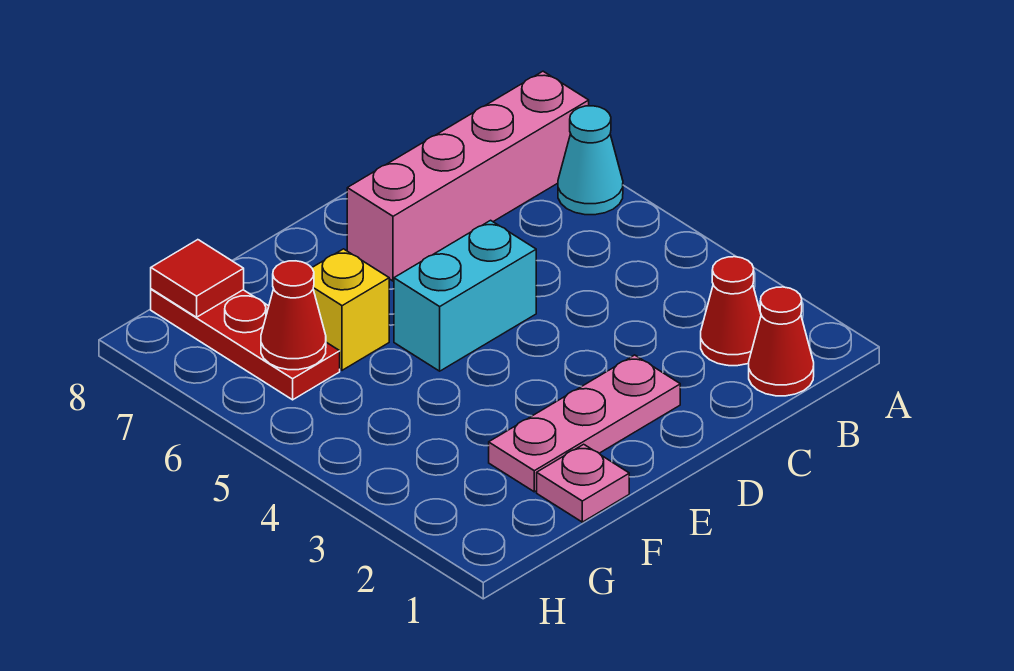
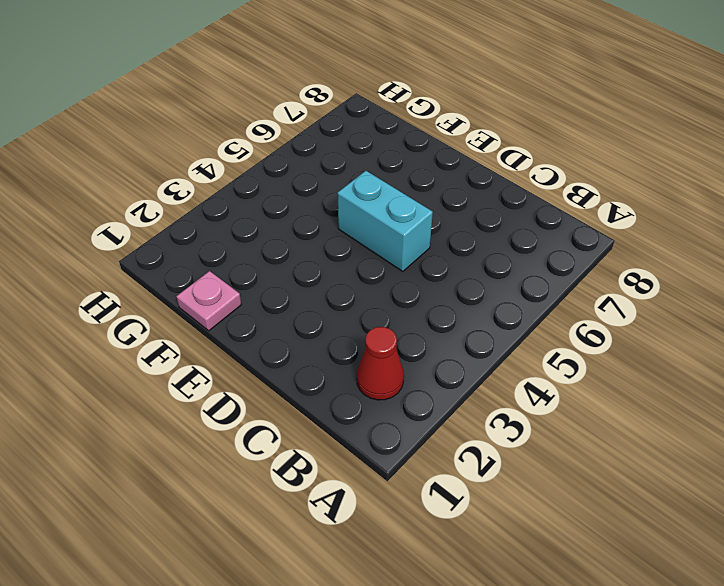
none -> cyan cone A6 level 1
none -> pink brick A7:D7 level 1

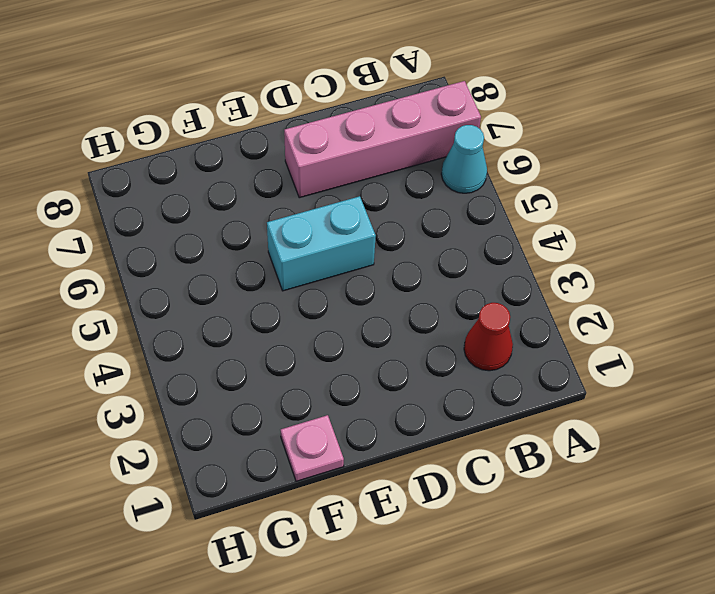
none -> red cone B1 level 1
none -> pink plate D2:F2 level 1

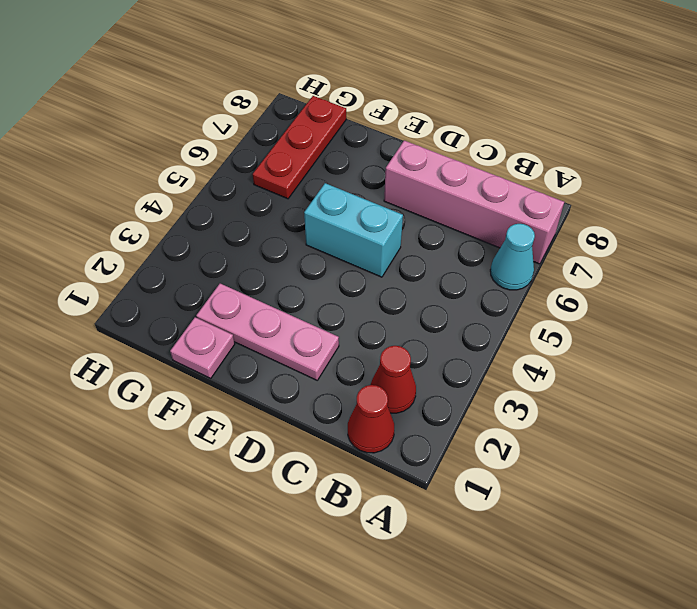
none -> yellow brick F6 level 1
none -> red cone G6 level 2

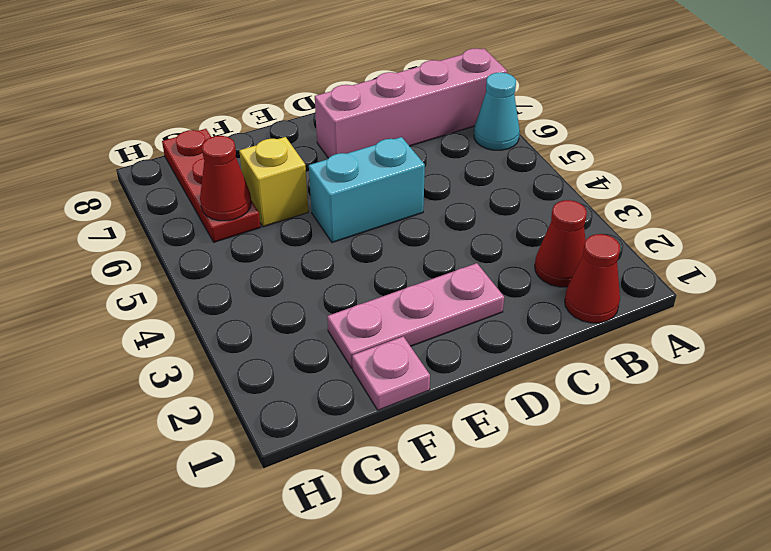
none -> red tile G8 level 2

